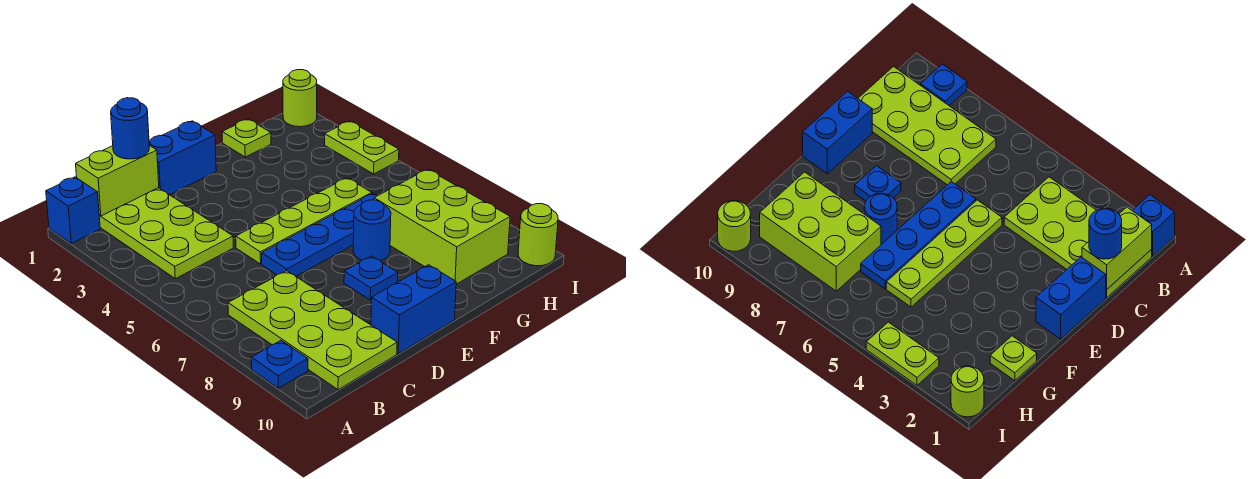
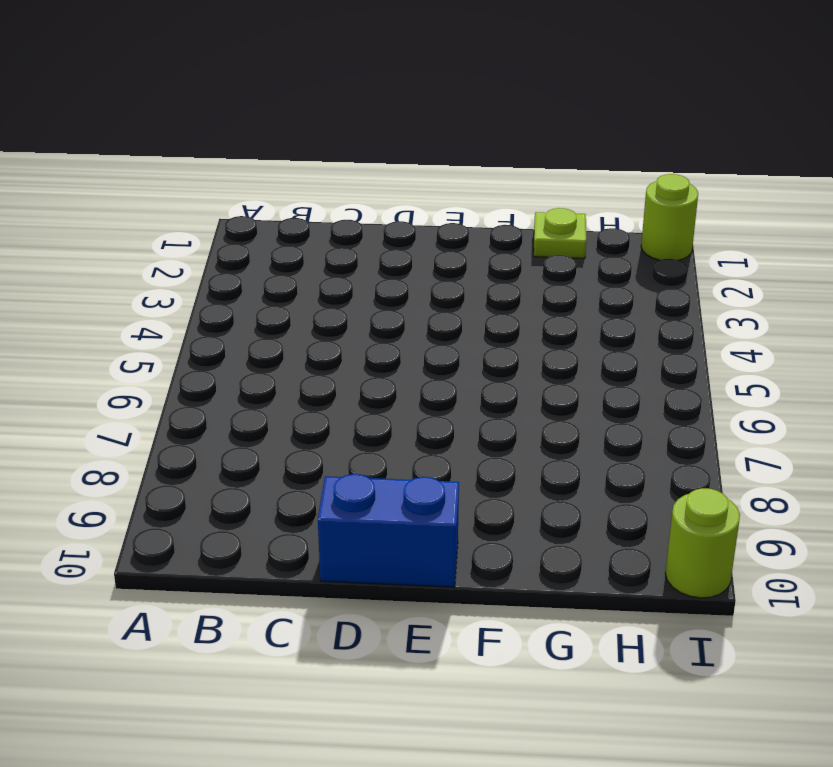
none -> blue brick A1 level 1
none -> blue plate A9 level 1
none -> lime plate B1:C4 level 1

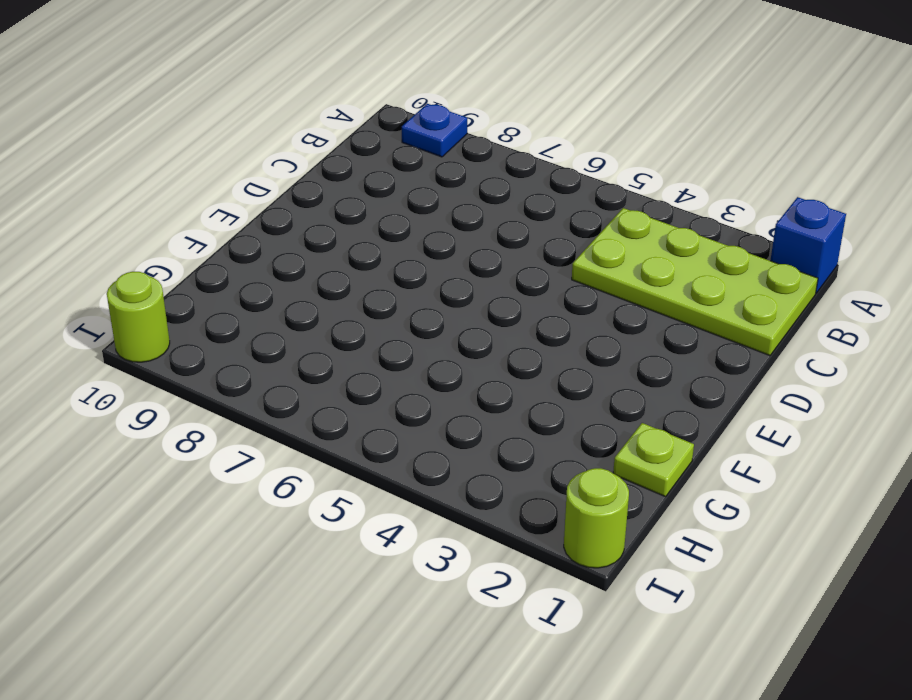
none -> lime plate B7:C10 level 1
none -> blue brick D1:E1 level 1
none -> lime plate D5:G5 level 1

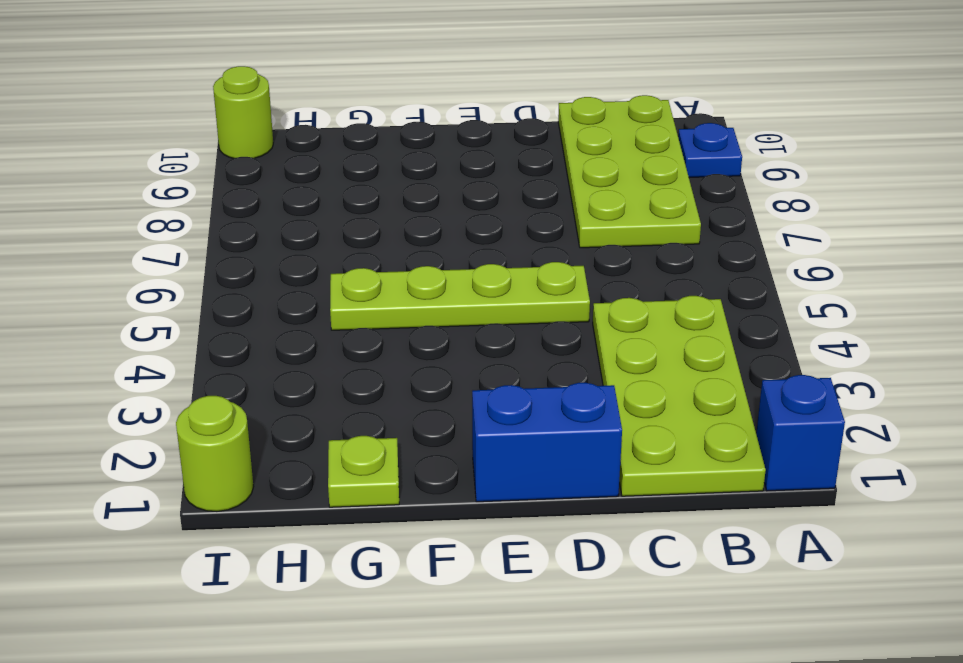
none -> blue plate D6:G6 level 1
none -> blue brick D10:E10 level 1
none -> blue plate E8 level 1

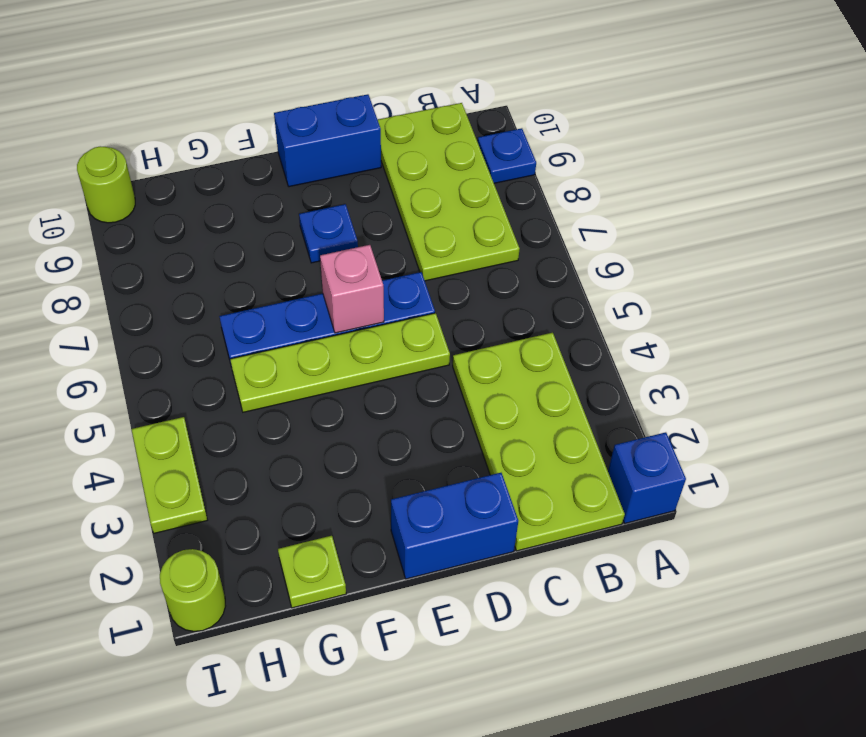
pink brick E6 level 2 -> none
none -> blue round brick F7 level 1
none -> lime brick G7:H9 level 1
none -> lime brick B1:C1 level 2

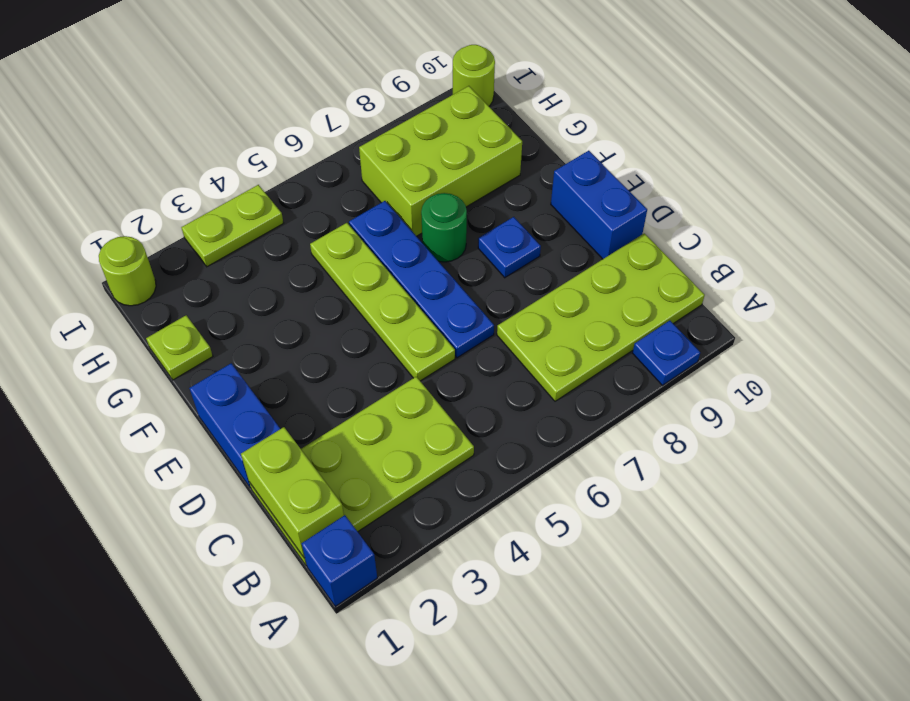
green round brick F7 level 1 -> blue round brick F7 level 1
none -> blue round brick C1 level 3

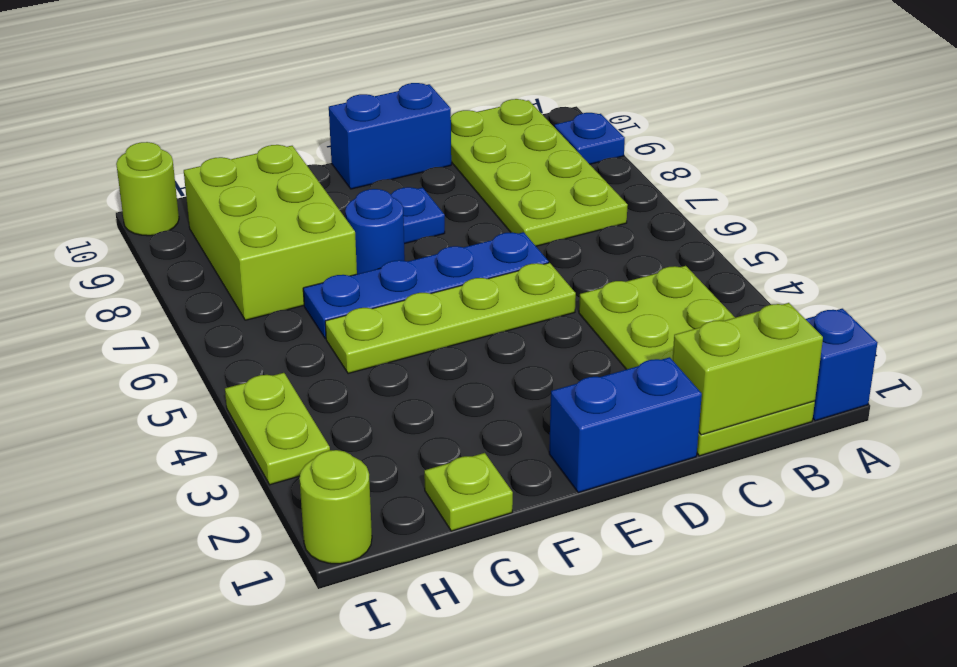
none -> blue round brick C1 level 3

